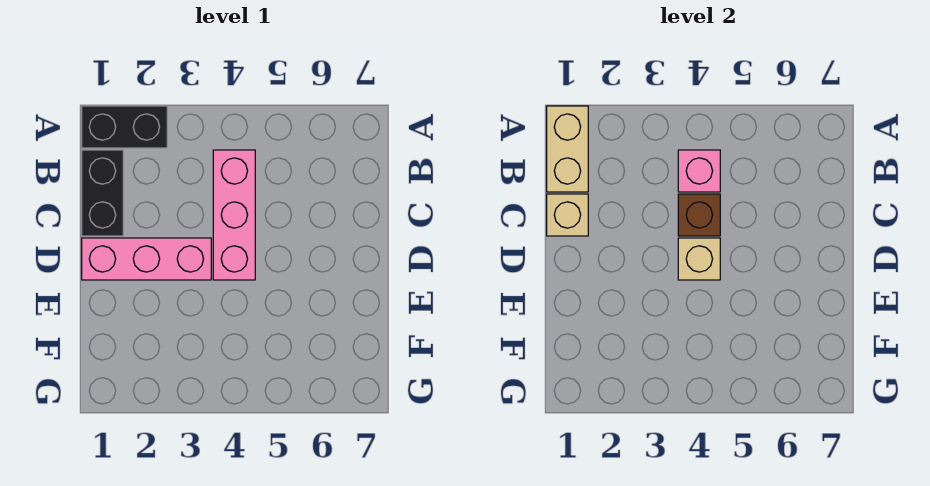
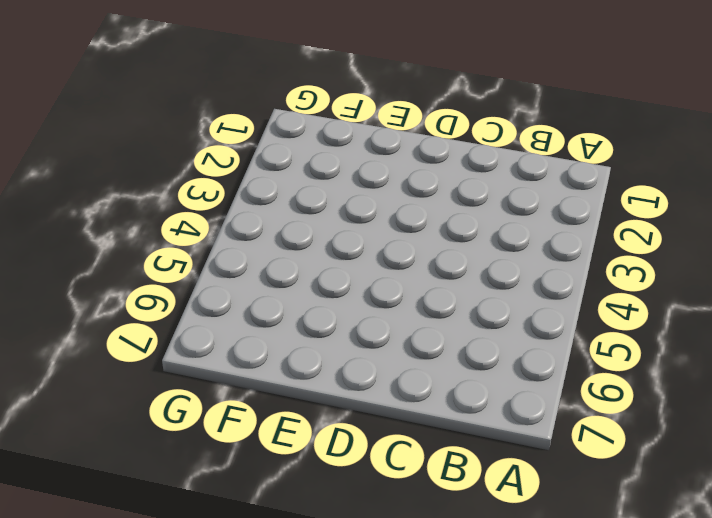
none -> black brick A1:A2 level 1
none -> black brick B1:C1 level 1

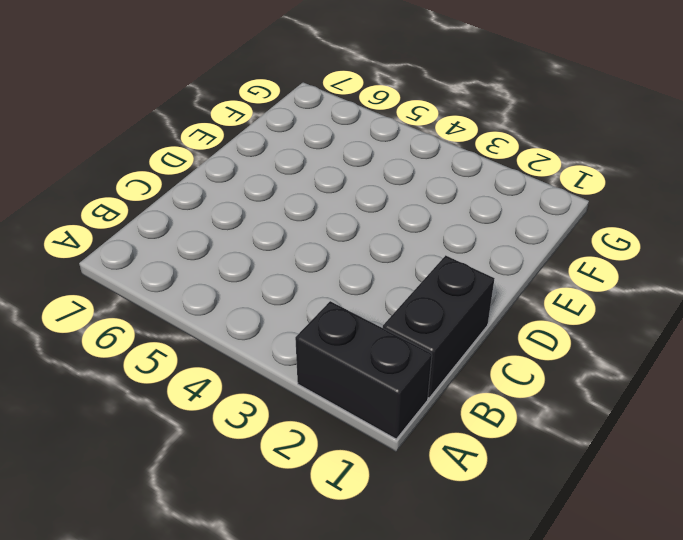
none -> pink brick B4:D4 level 1
none -> pink brick D1:D3 level 1

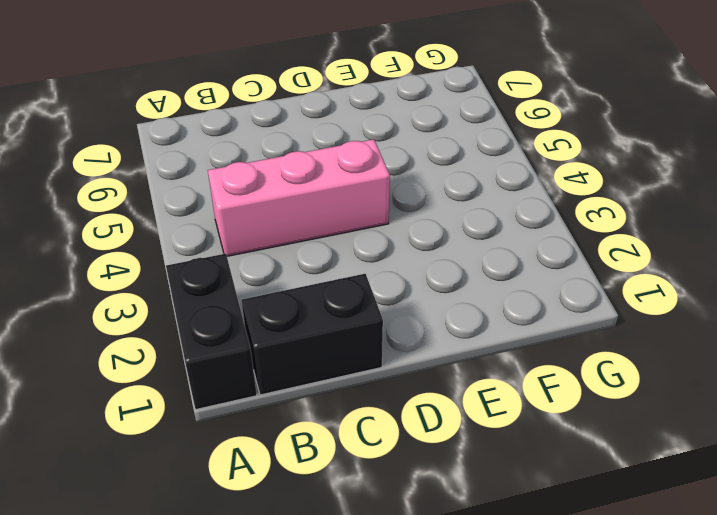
none -> pink brick D1:D3 level 1
none -> tan brick A1:B1 level 2

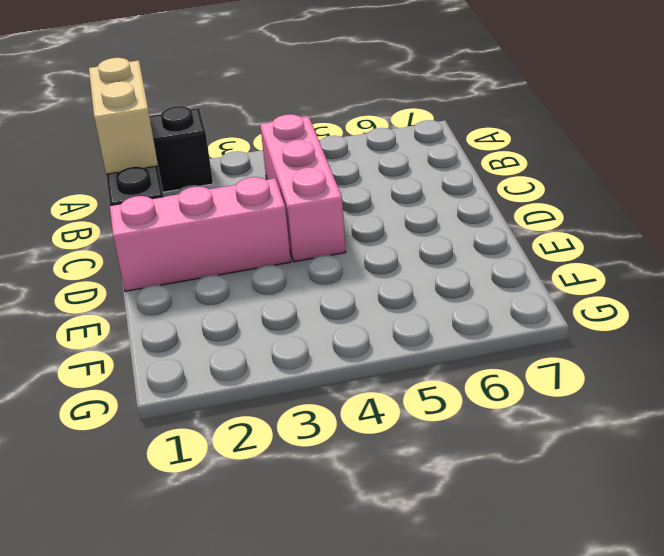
none -> pink brick B4 level 2
none -> tan brick C1 level 2

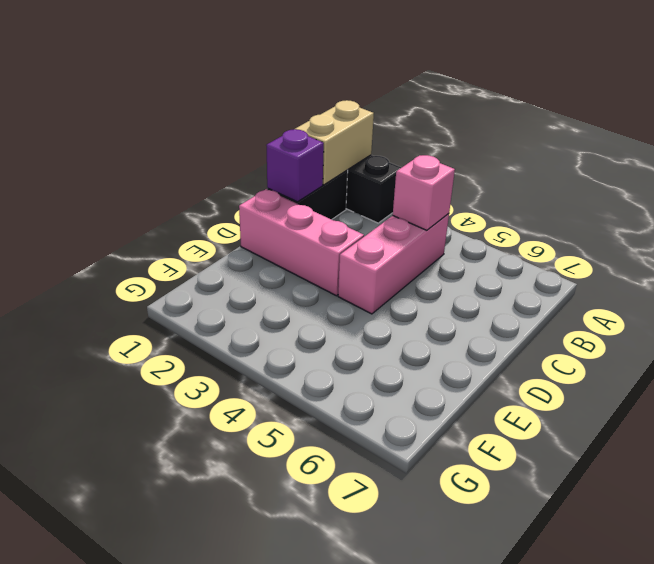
purple brick C1 level 2 -> tan brick C1 level 2
none -> brown brick C4 level 2
none -> tan brick D4 level 2

